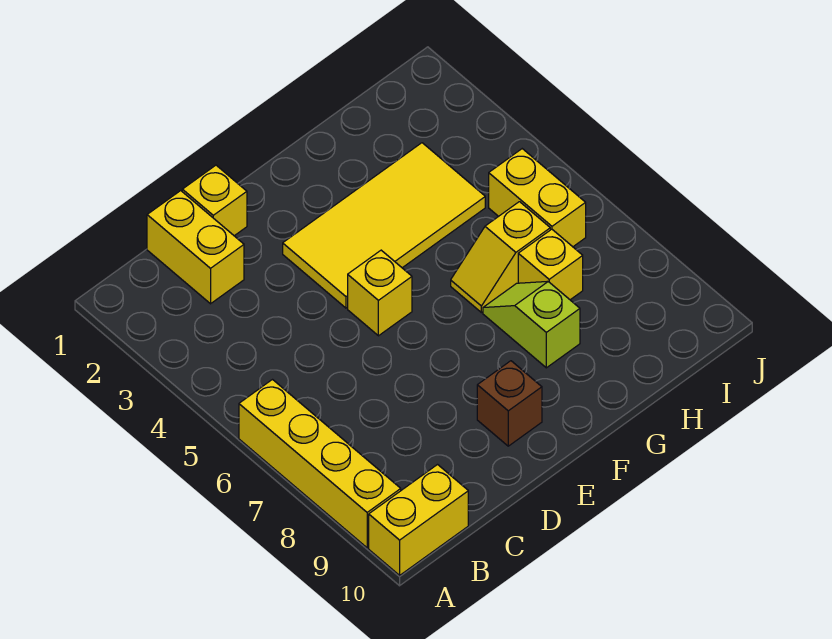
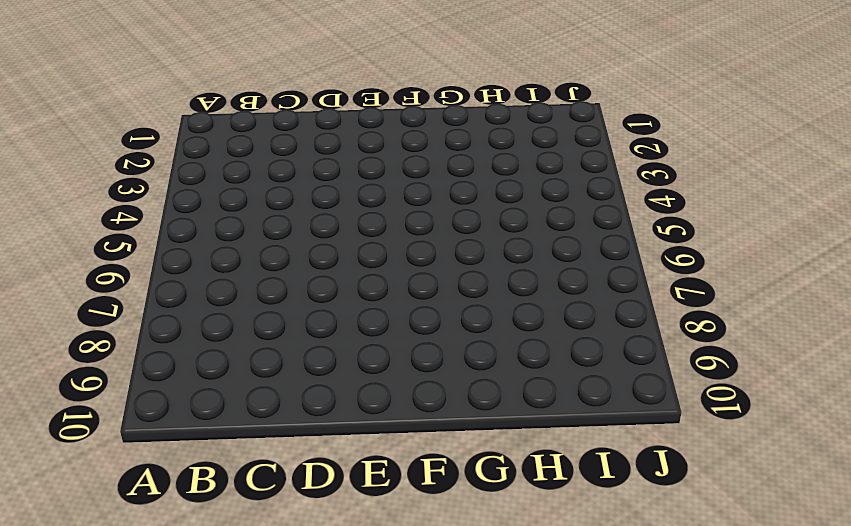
none -> yellow brick A6:A9 level 1
none -> yellow brick A10:B10 level 1

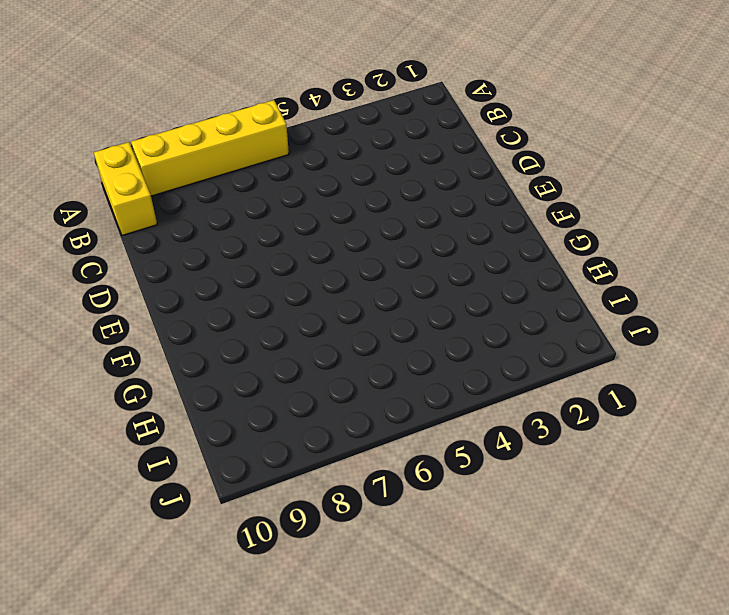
none -> yellow brick C1:C2 level 1
none -> yellow brick D1 level 1

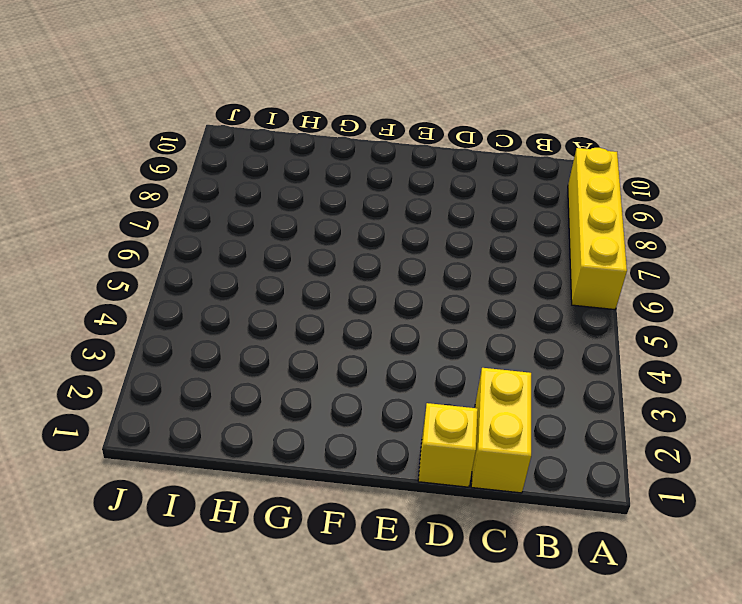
none -> yellow brick A10:B10 level 1
none -> yellow tile E3:H4 level 1

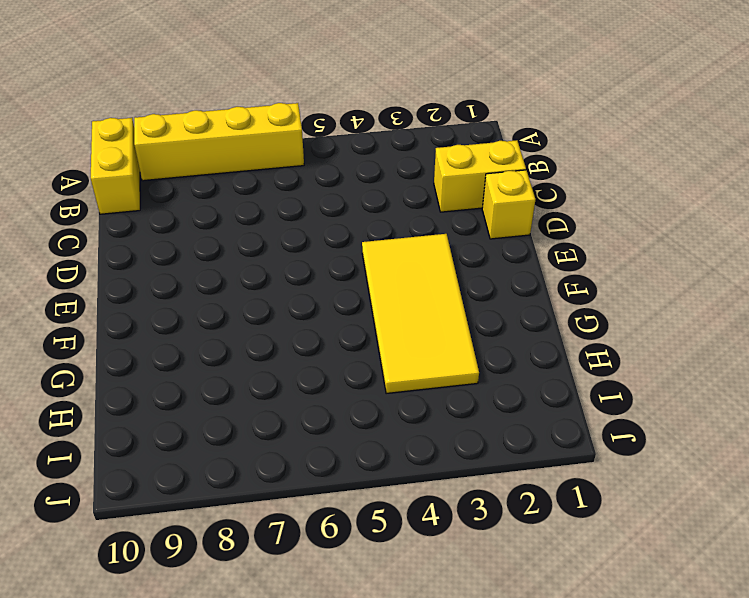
none -> yellow brick E5 level 1
none -> brown brick E9 level 1

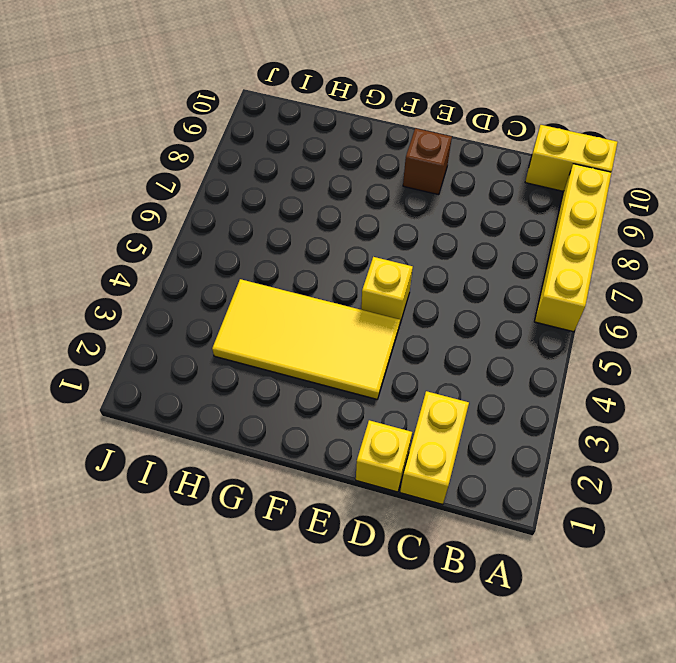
none -> yellow slope G6:H6 level 1 top H
none -> lime slope G7:G8 level 1 top 8

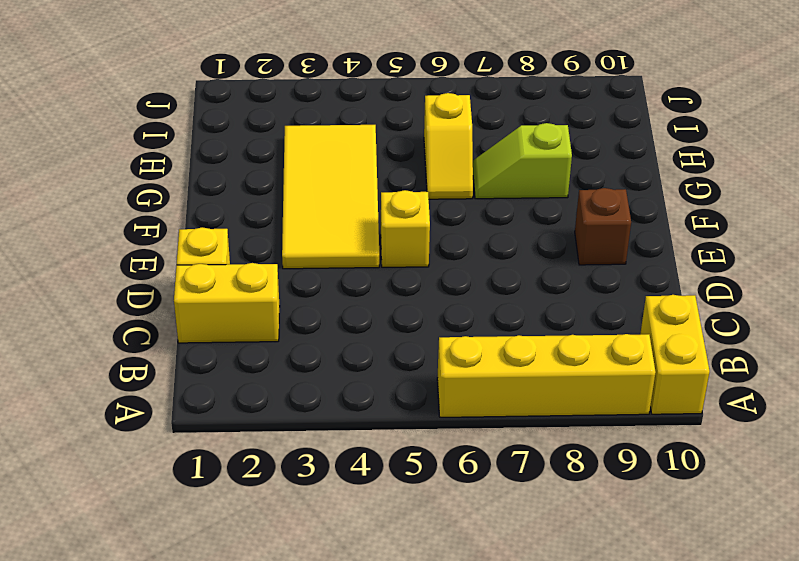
none -> yellow brick H7 level 1
none -> yellow brick I5:I6 level 1

